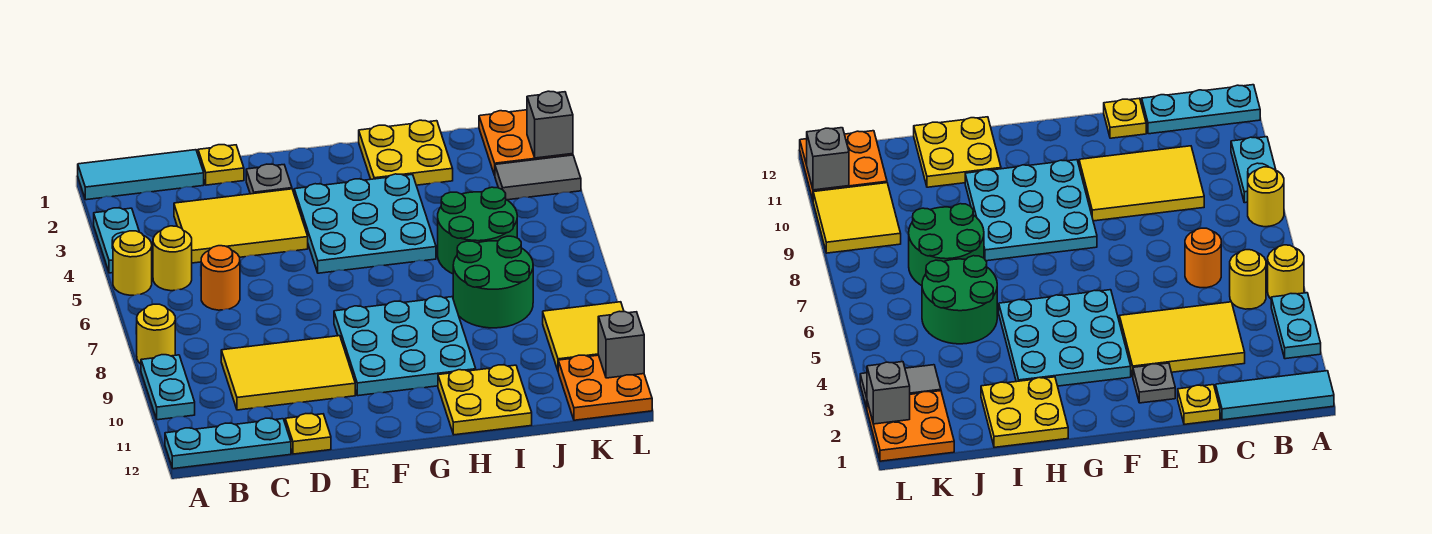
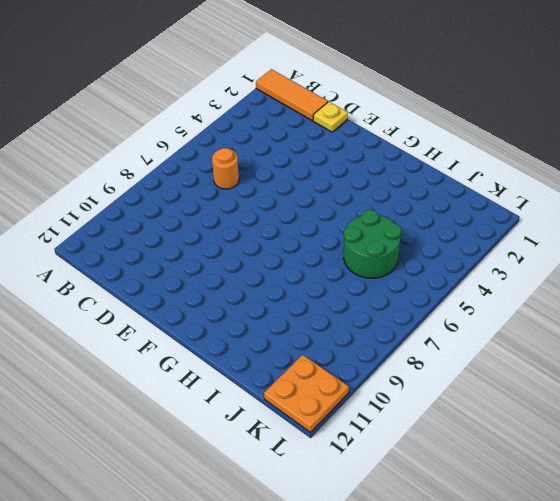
orange tile A1:C1 level 1 -> cyan tile A1:C1 level 1
none -> cyan plate A3:A4 level 1
none -> yellow round brick A5 level 1
none -> yellow round brick A8 level 1

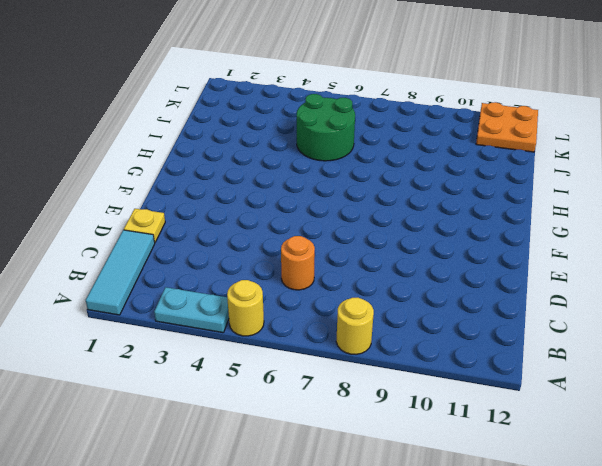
none -> cyan plate A9:A10 level 1
none -> cyan plate A12:C12 level 1
none -> yellow round brick B5 level 1

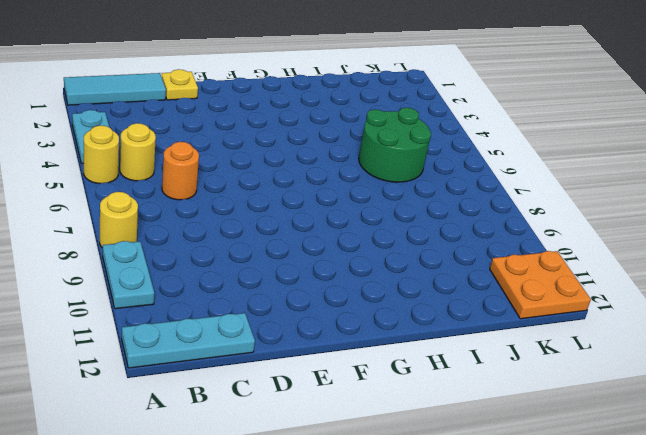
none -> yellow tile C3:E4 level 1
none -> yellow tile C9:E10 level 1
none -> yellow plate D12 level 1

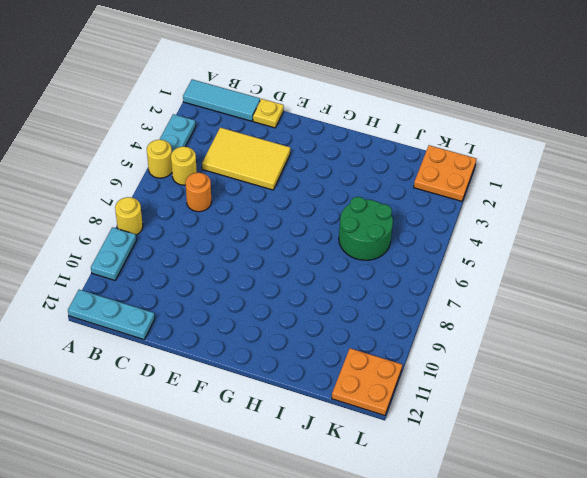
none -> yellow tile C9:E10 level 1
none -> yellow plate D12 level 1
none -> grey plate E2 level 1

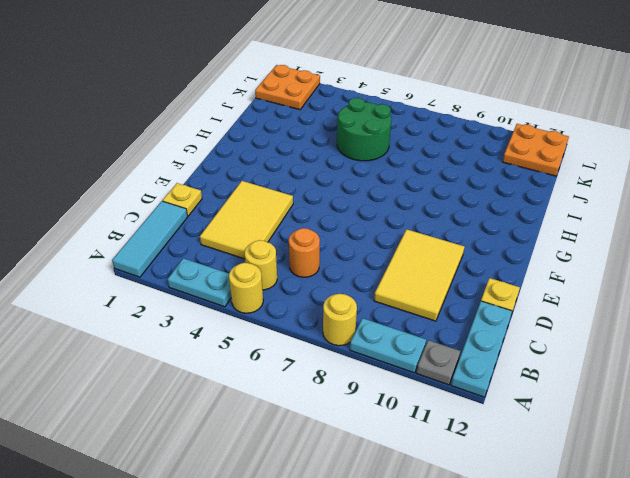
grey plate A11 level 1 -> grey plate E2 level 1
none -> cyan plate F3:H5 level 1
none -> cyan plate F8:H10 level 1
none -> yellow plate H1:I2 level 1

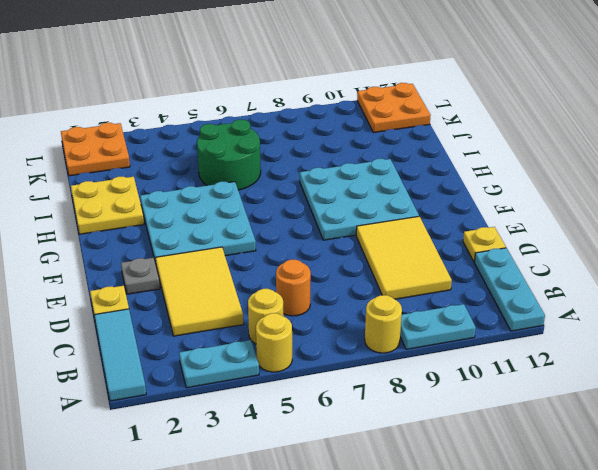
none -> yellow plate H11:I12 level 1
none -> green round brick I7:J8 level 1
none -> grey tile K3:L3 level 1

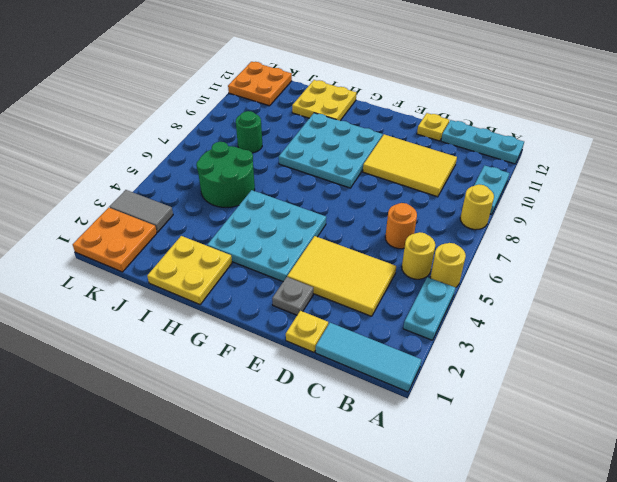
green round brick J8 level 1 -> green round brick I7:J8 level 1
none -> yellow tile K9:L10 level 1
none -> grey brick L2 level 2
none -> grey brick L11 level 2

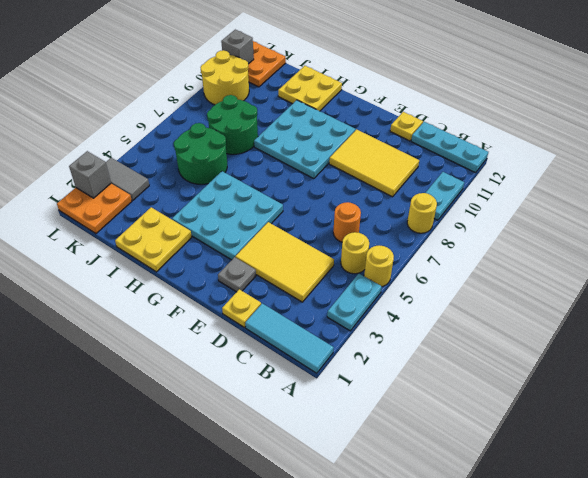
yellow round brick K9:L10 level 1 -> yellow tile K9:L10 level 1

